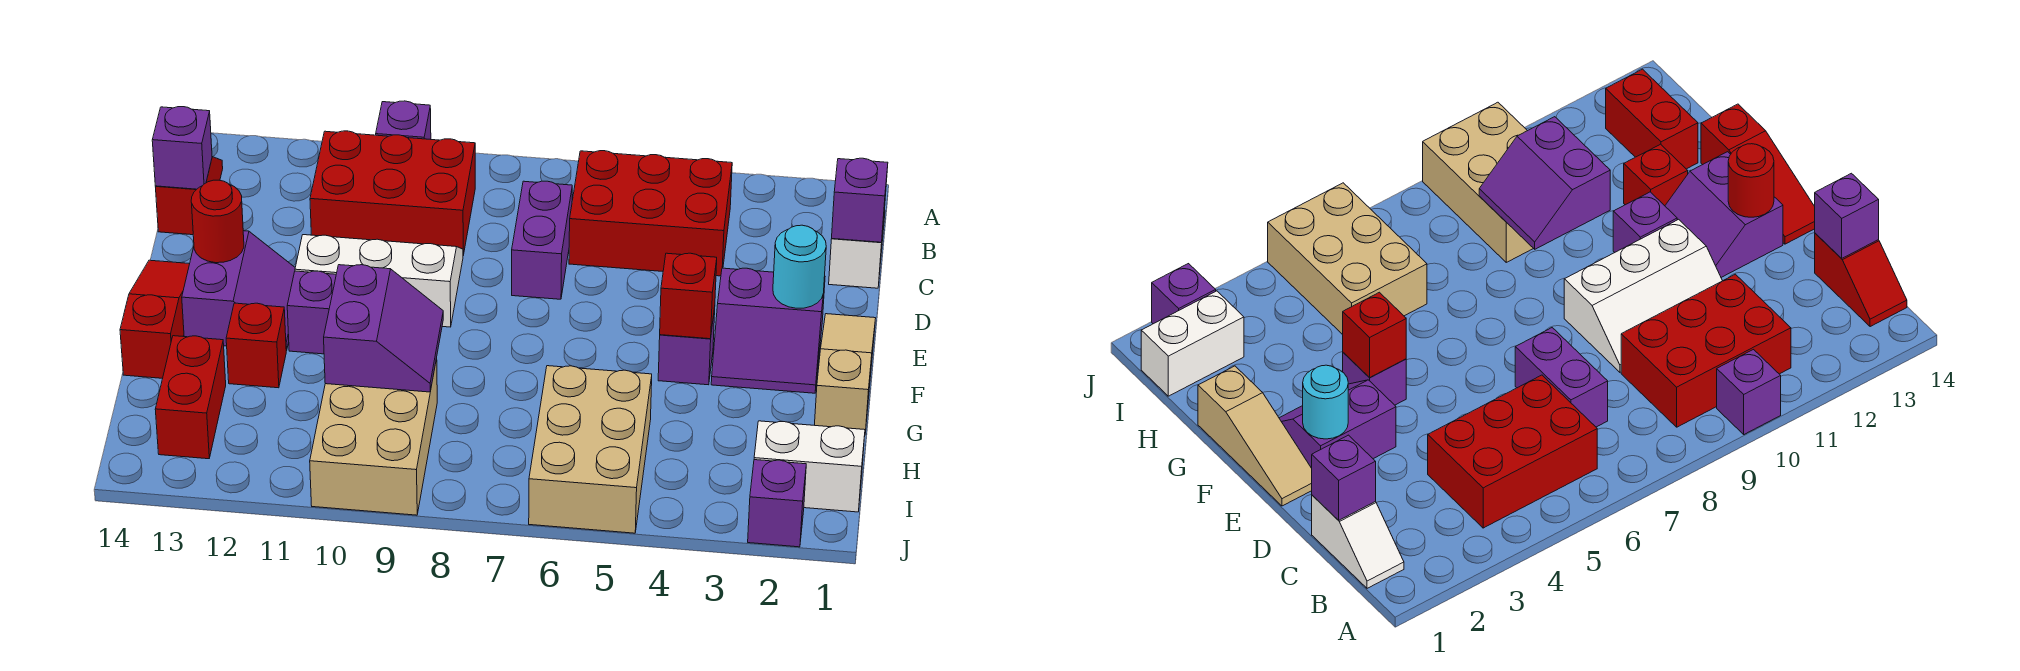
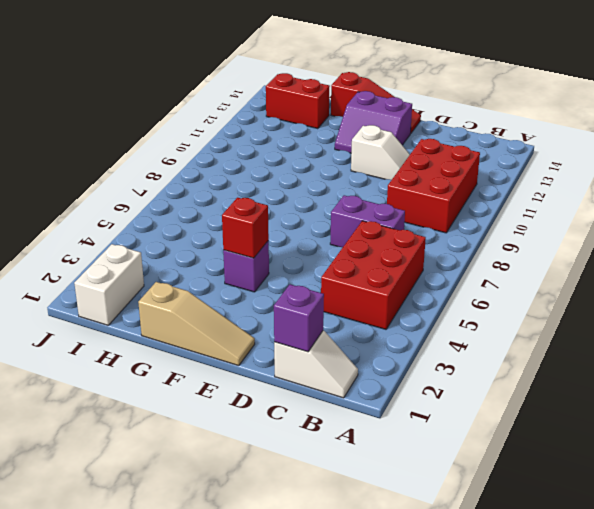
white slope D11:E11 level 1 top E -> white slope D9:E11 level 1 top E
none -> purple brick A10 level 1
none -> red slope B14:C14 level 1 top C
none -> purple slope E2:F3 level 1 top E

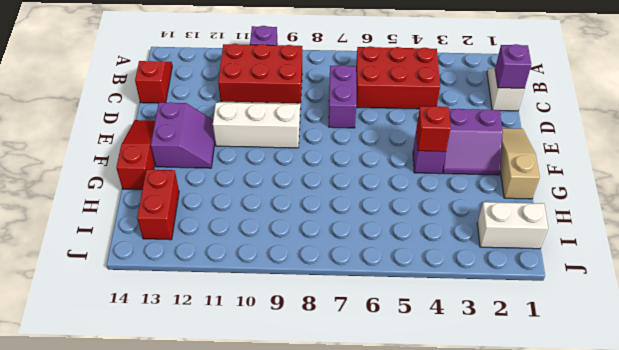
none -> purple brick F11 level 1
none -> red brick G12 level 1
none -> tan brick H5:J6 level 1

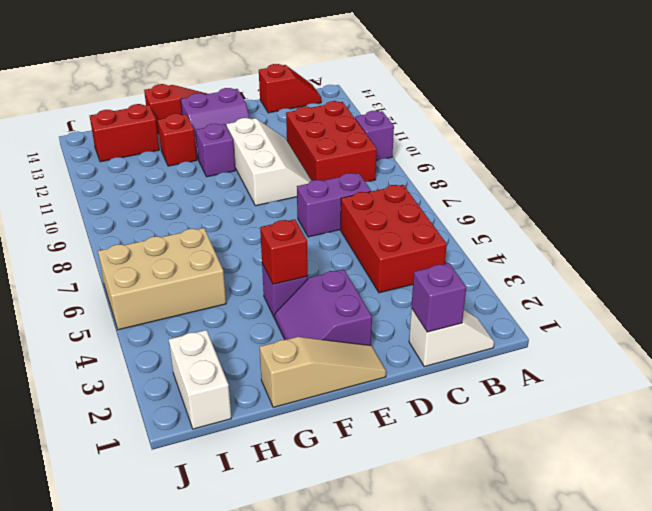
none -> tan brick H9:J10 level 1
none -> purple brick J2 level 1
none -> purple brick C14 level 2

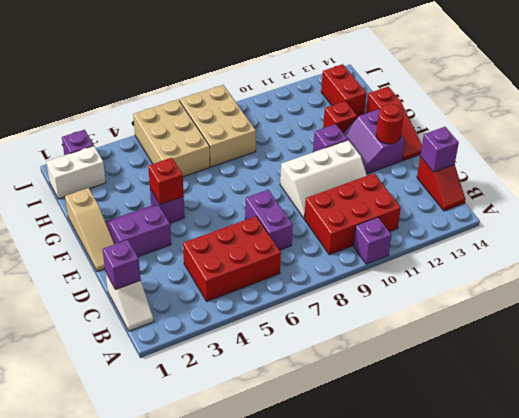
tan brick H7:J8 level 1 -> tan brick H9:J10 level 1
none -> cyan round brick E2 level 2
none -> purple slope G9:H10 level 2 top 10

